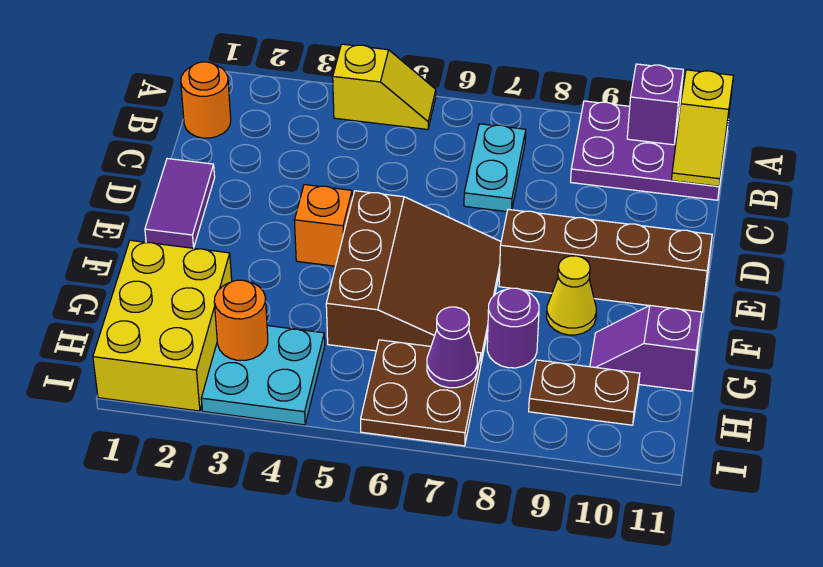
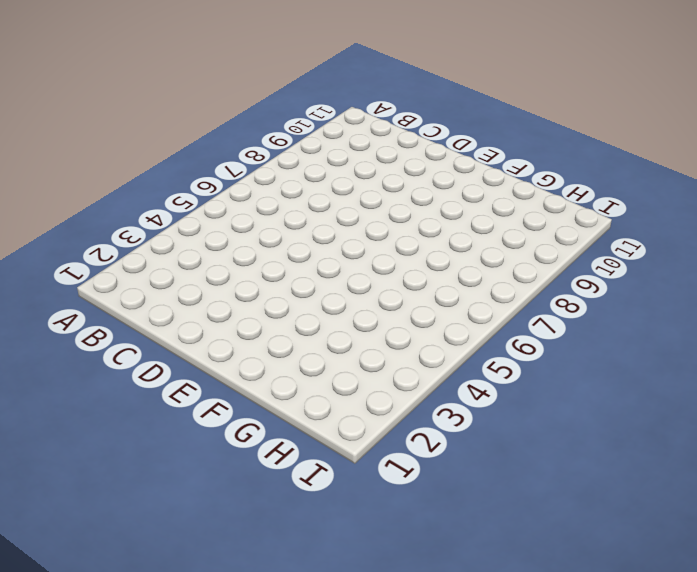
none -> yellow slope A4:A5 level 1 top 4
none -> purple plate A9:B11 level 1
none -> orange round brick B1 level 1

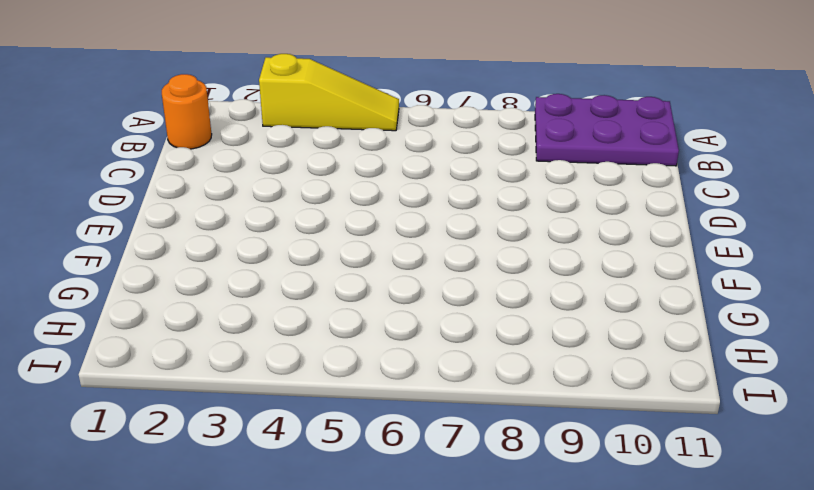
yellow slope A3:A5 level 1 top 3 -> yellow slope A4:A5 level 1 top 4
none -> cyan plate B7:C7 level 1
none -> purple tile D1:E1 level 1
none -> orange brick E4 level 1

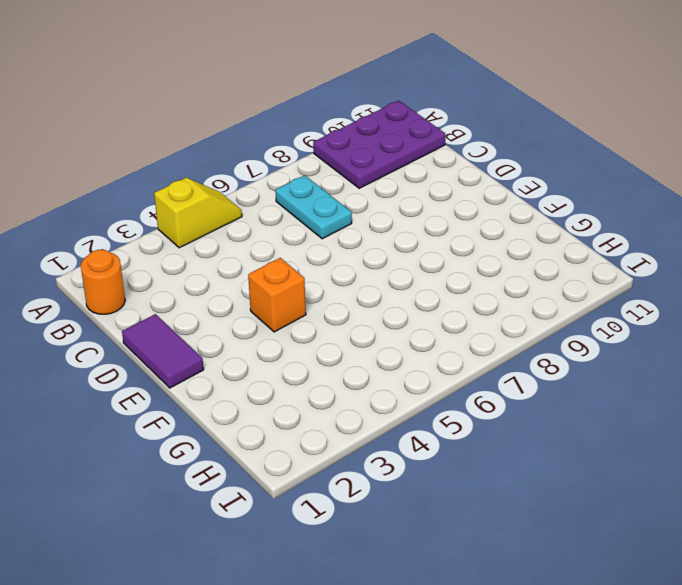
none -> brown slope E5:G7 level 1 top 5
none -> brown brick E8:E11 level 1
none -> yellow cone F9 level 1

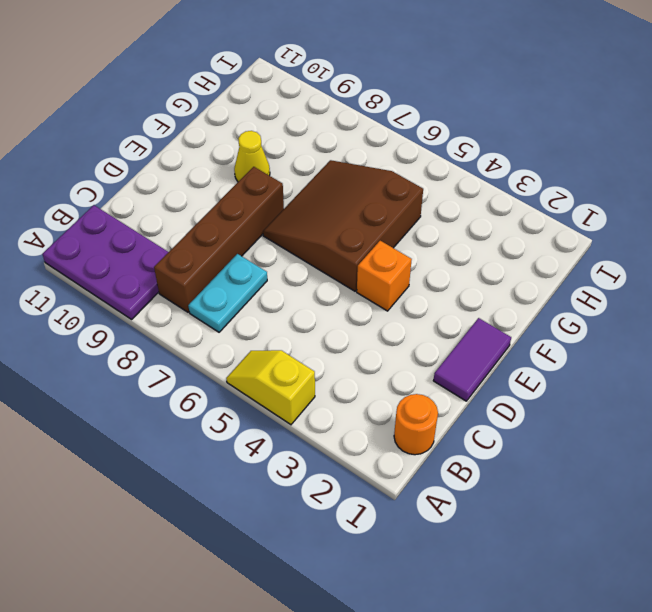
brown brick B8:E8 level 1 -> brown brick E8:E11 level 1
none -> yellow brick G1:I2 level 1
none -> purple round brick G8 level 1
none -> purple slope G10:G11 level 1 top 11

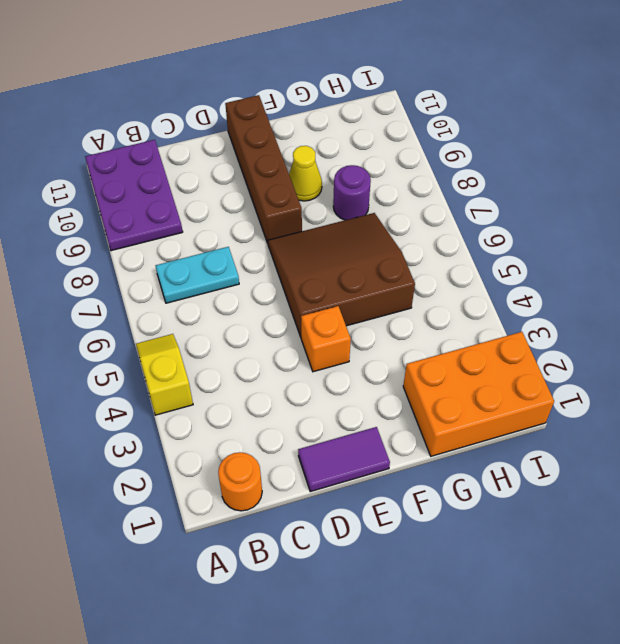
orange brick G1:I2 level 1 -> yellow brick G1:I2 level 1
none -> purple slope G10:G11 level 1 top 11
none -> cyan plate H3:I4 level 1
none -> brown plate H6:I7 level 1

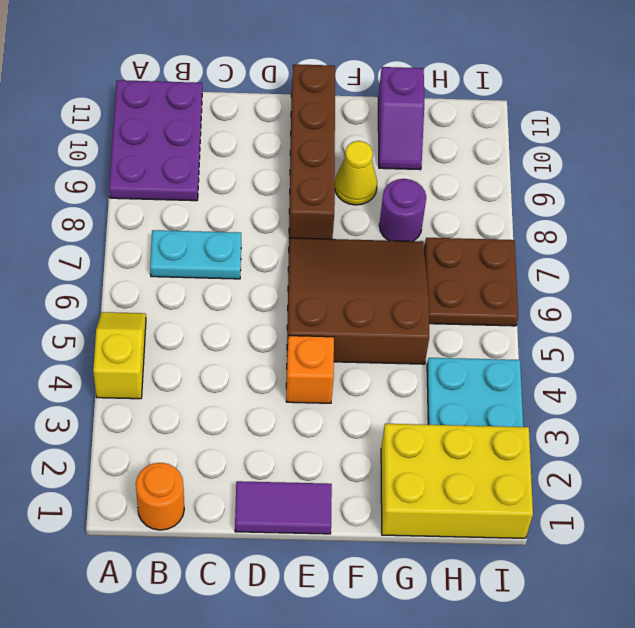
none -> brown plate H9:H10 level 1
none -> purple brick A10 level 2
none -> yellow slope A11:B11 level 2 top A

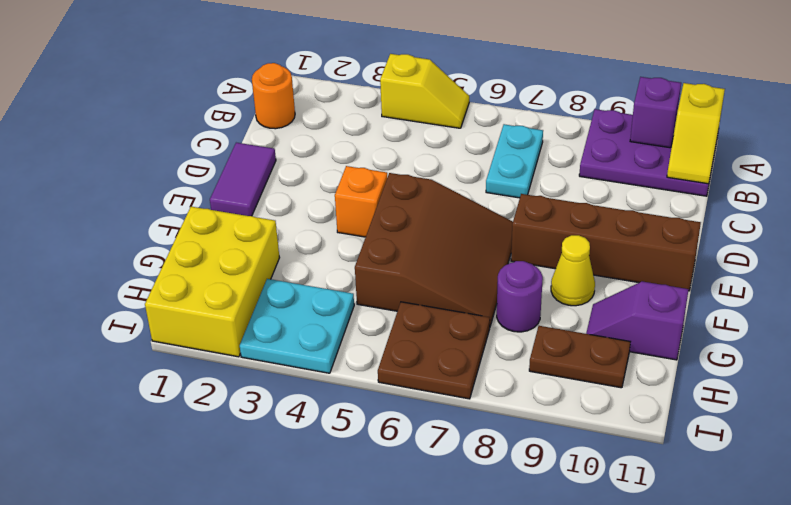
none -> orange round brick H3 level 2
none -> purple cone H7 level 2

